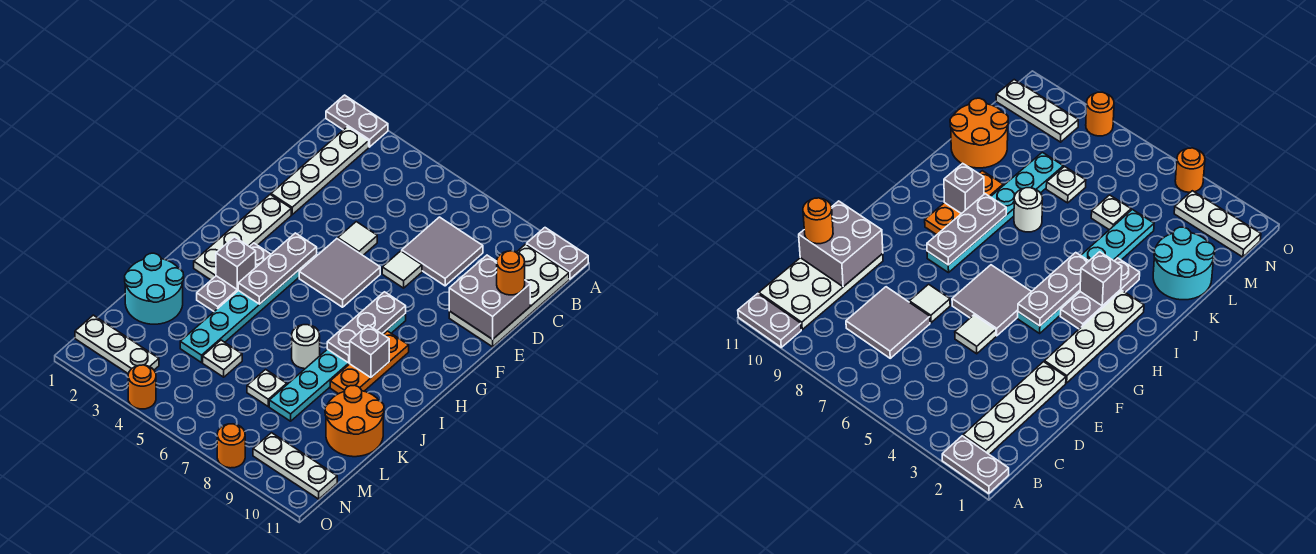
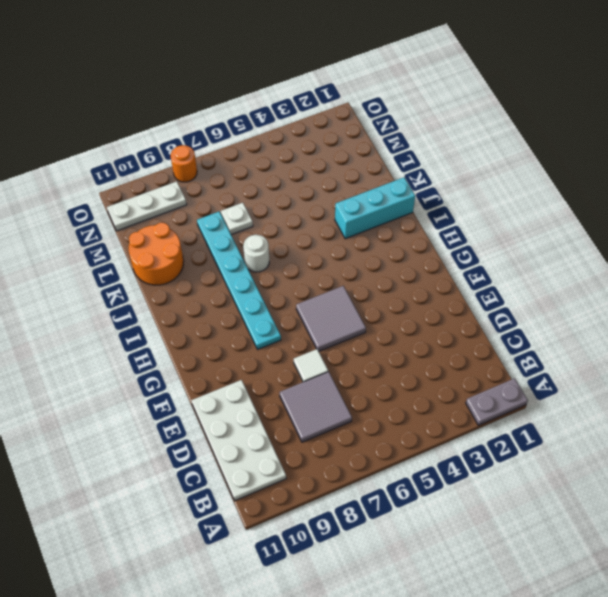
cyan brick J1:J3 level 1 -> grey plate H3:J3 level 1
none -> grey plate A10:A11 level 1
none -> white plate B2:E2 level 1
none -> white tile E5 level 1

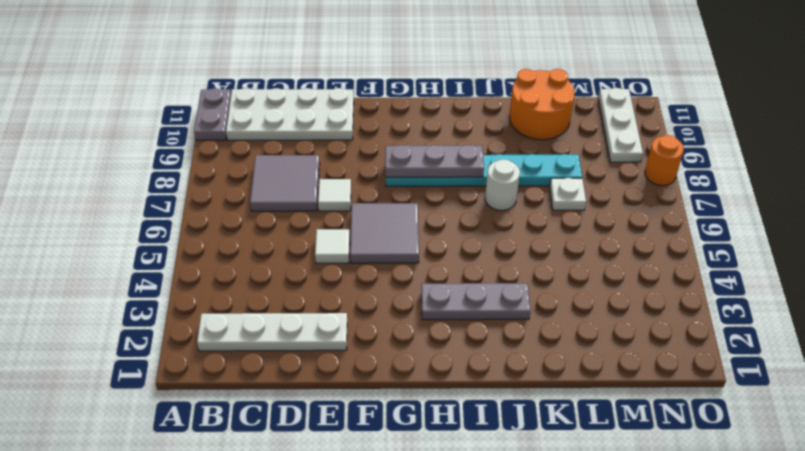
none -> grey plate A1:A2 level 1
none -> white plate F2:I2 level 1
none -> cyan plate G4:L4 level 1

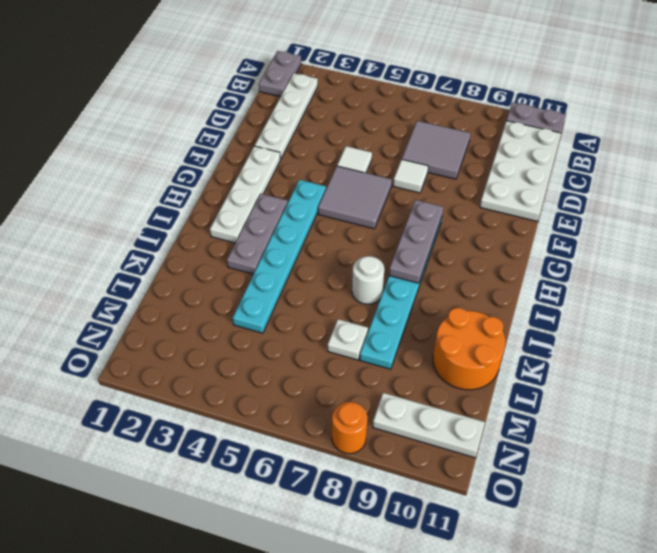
grey plate A1:B1 level 1 -> grey plate A1:A2 level 1
none -> orange plate H9:J9 level 1
none -> cyan round brick K1:L2 level 1
none -> white plate L5 level 1

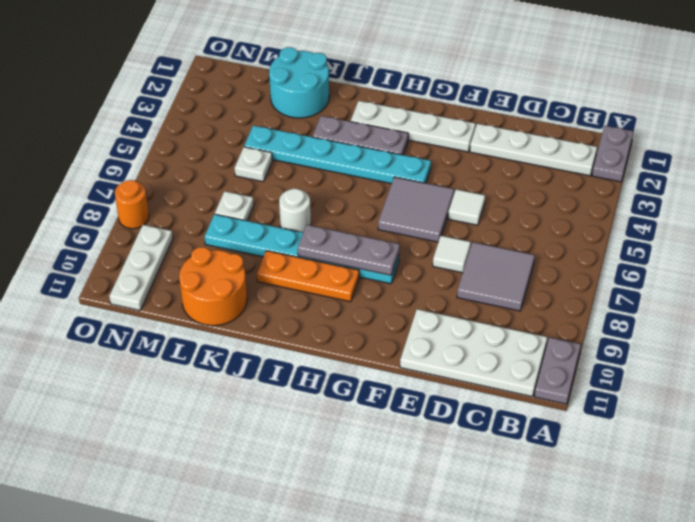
none -> white plate N1:N3 level 1
none -> orange round brick O4 level 1
none -> grey brick D10:E11 level 2

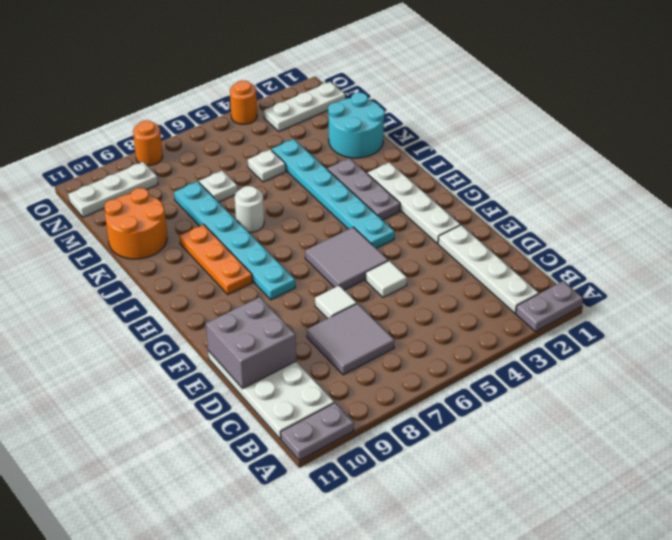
none -> grey plate G4:I4 level 2
none -> grey plate G8:I8 level 2
none -> grey brick I3 level 2

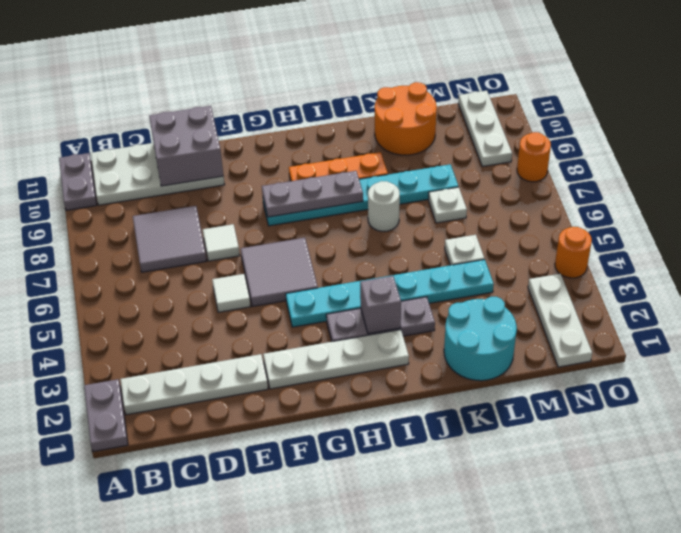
none -> grey plate G4:I4 level 2
none -> grey brick I9 level 2
none -> orange round brick D11 level 3

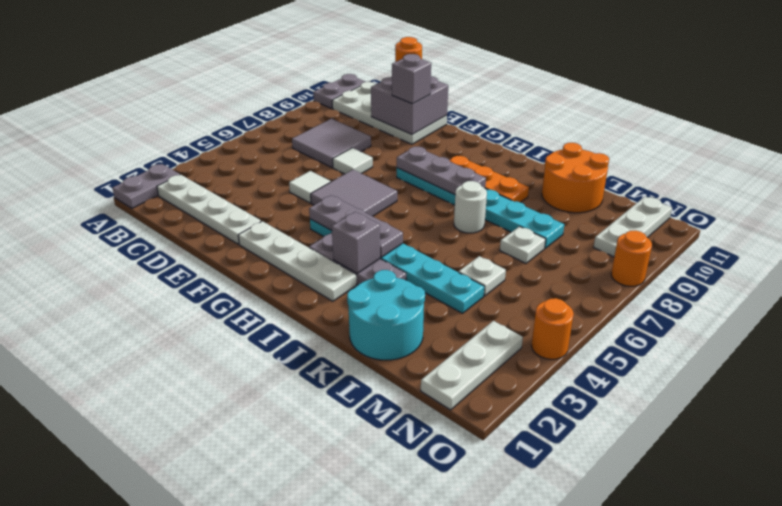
grey brick E10 level 3 -> grey brick I9 level 2

